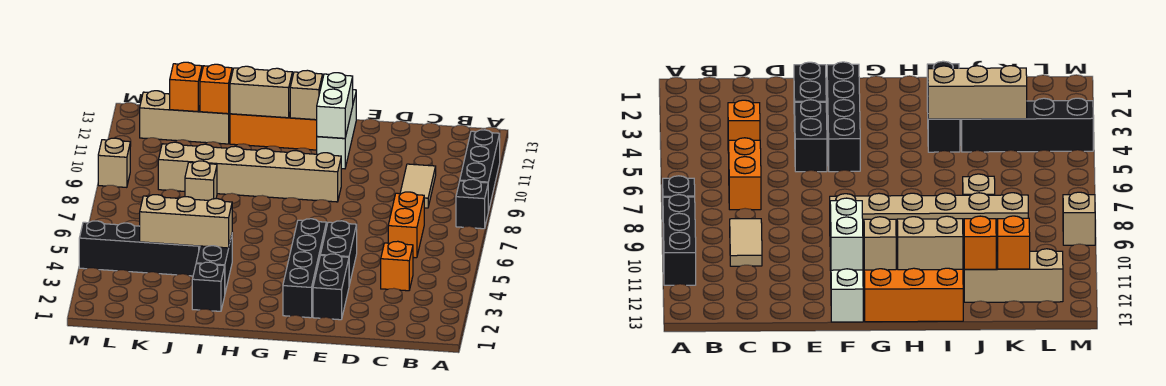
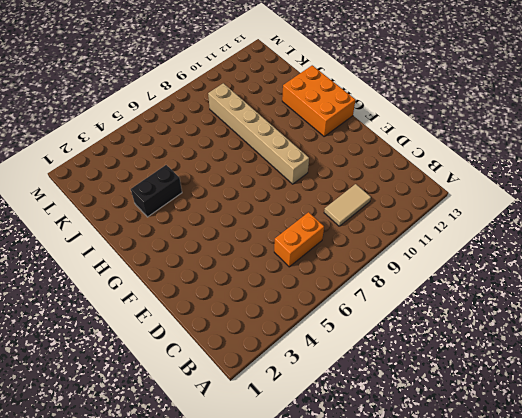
none -> black brick A8 level 1
none -> black brick A9:A11 level 1
none -> orange brick C4 level 1

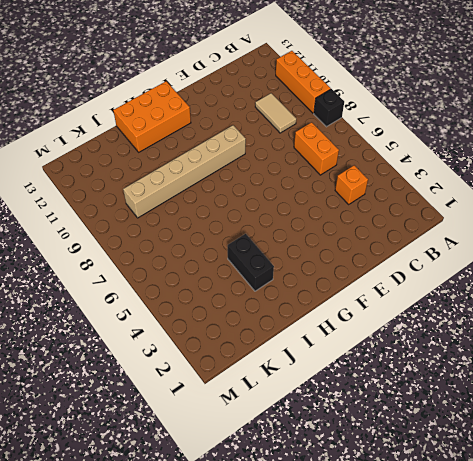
orange brick A9:A11 level 1 -> black brick A9:A11 level 1
none -> black brick E2:E3 level 1
none -> black brick E4:E5 level 1
none -> black brick F2:F5 level 1

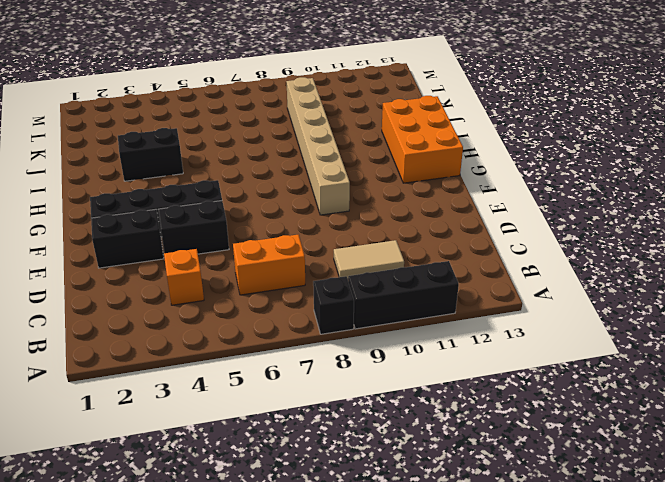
none -> white brick F11:F13 level 1
none -> black brick I2 level 1
none -> black brick J4:M4 level 1

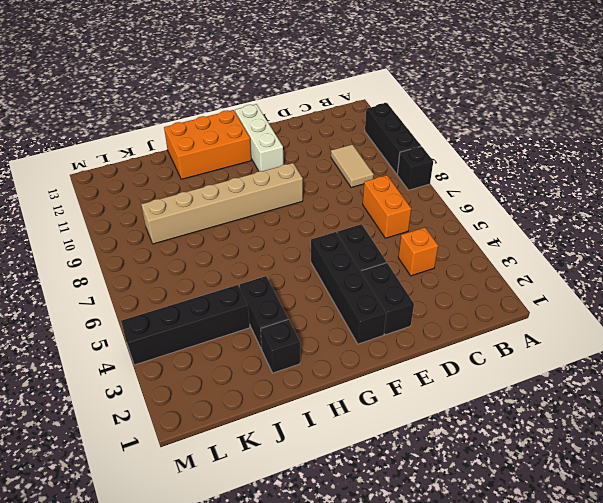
none -> tan brick J8 level 1
none -> tan brick J12:L12 level 1
none -> tan brick M9 level 1

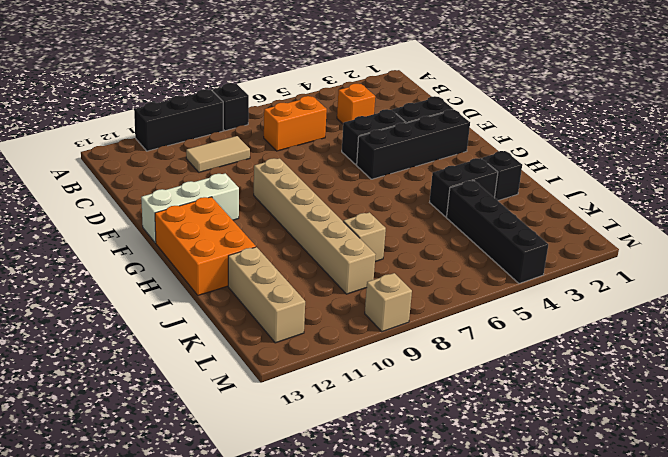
none -> white brick F11:F12 level 2
none -> tan brick G12 level 2
none -> tan brick H12:I12 level 2

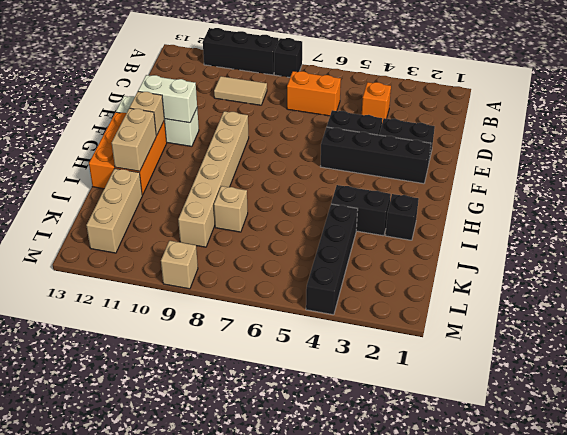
none -> tan brick I4:K4 level 2
none -> orange brick J12 level 2
none -> orange brick K12 level 2

